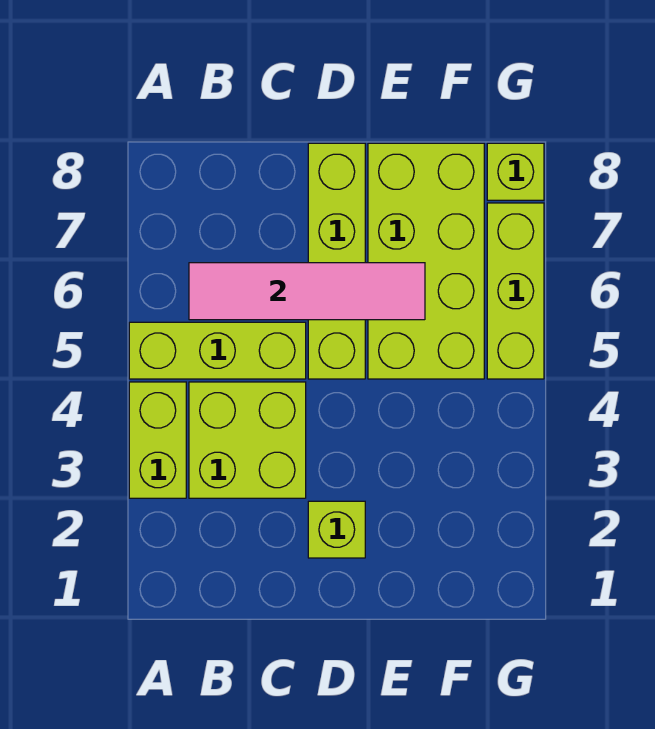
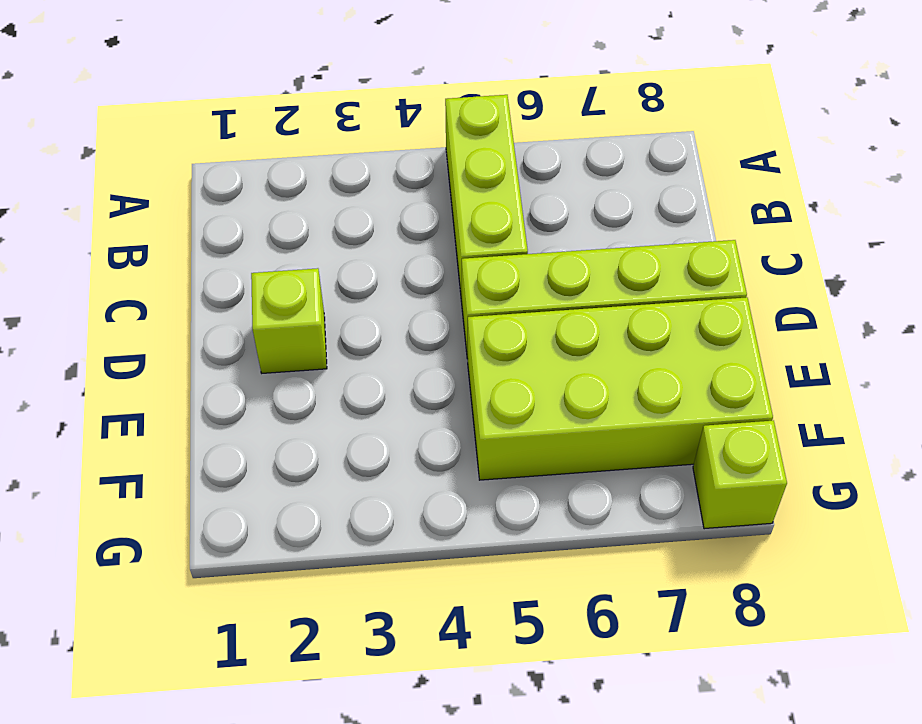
none -> lime brick A3:A4 level 1
none -> lime brick B3:C4 level 1

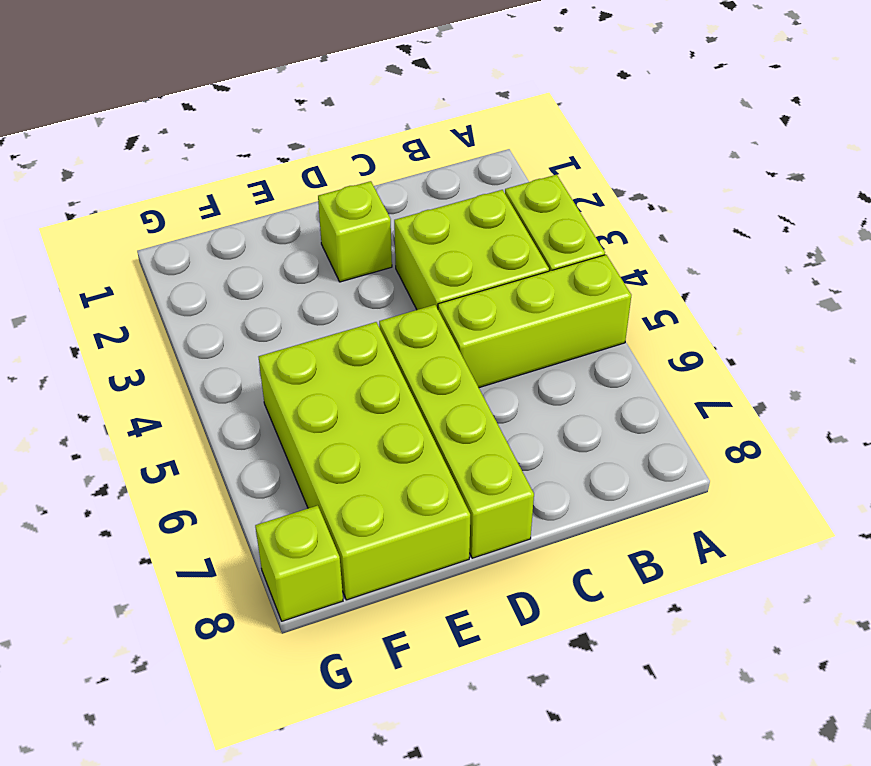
none -> lime brick G5:G7 level 1
none -> pink tile B6:E6 level 2

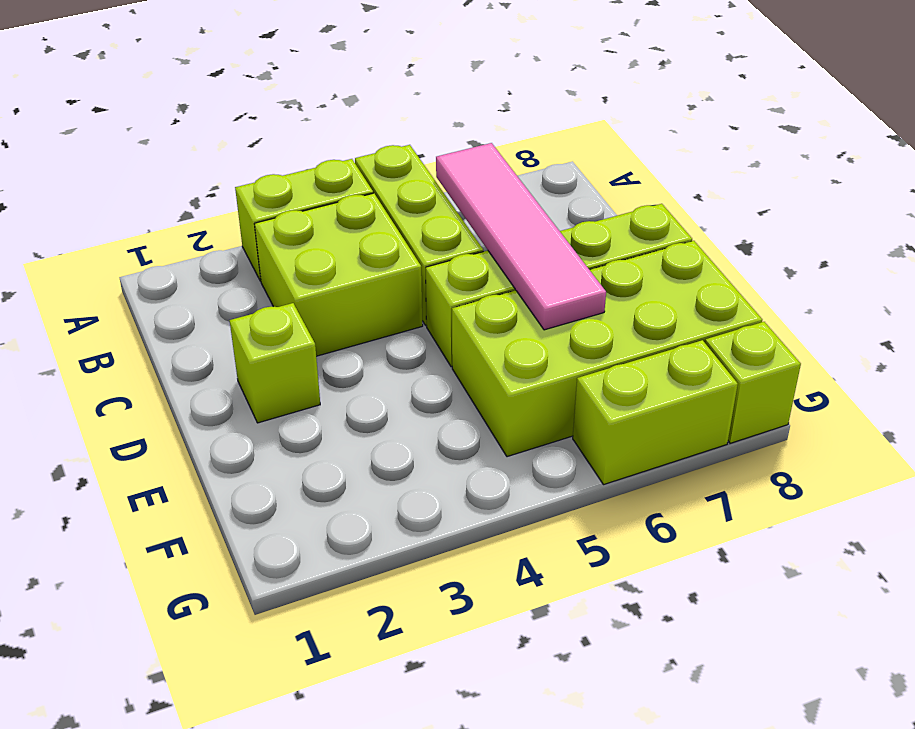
lime brick G6:G7 level 1 -> lime brick G5:G7 level 1

